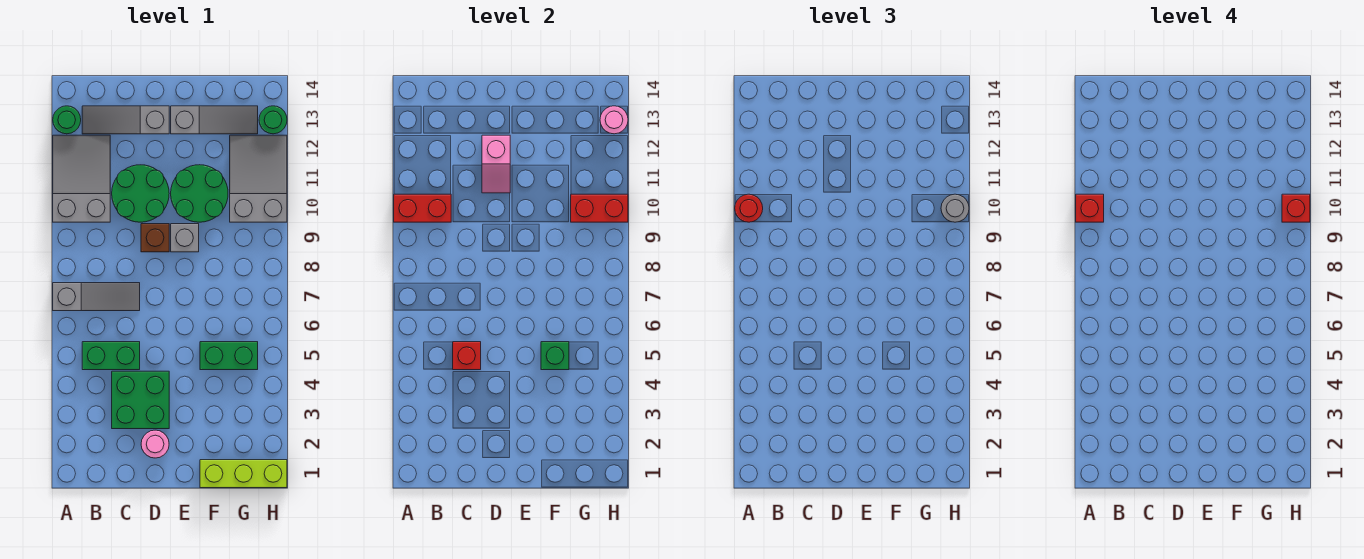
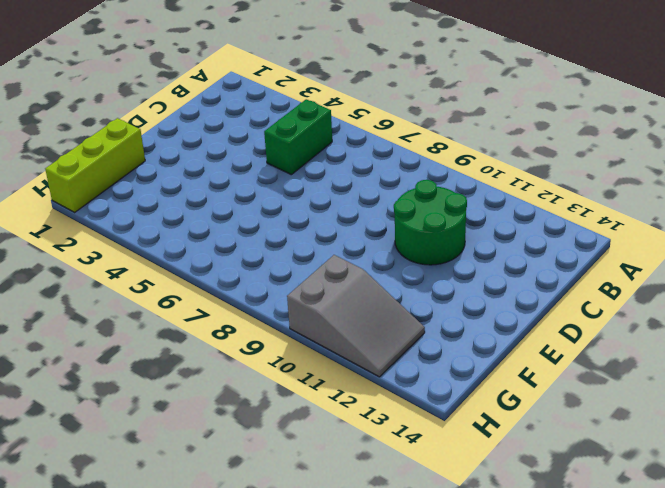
none -> grey slope A7:C7 level 1 top A
none -> grey slope A10:B12 level 1 top 10
none -> green round brick A13 level 1

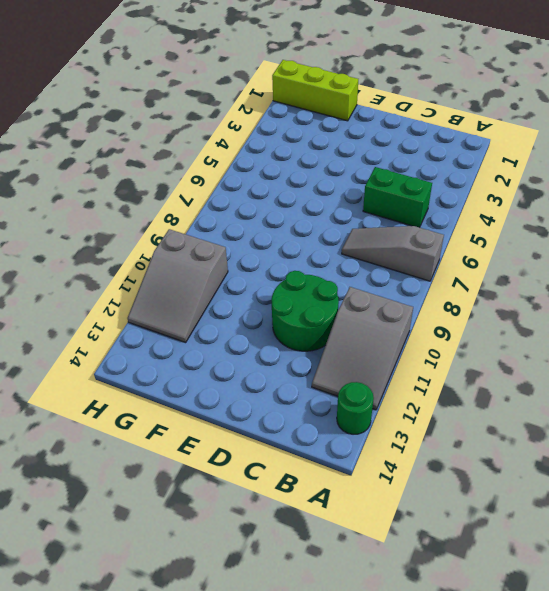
none -> grey slope B13:D13 level 1 top D
none -> green brick C3:D4 level 1
none -> pink round brick D2 level 1

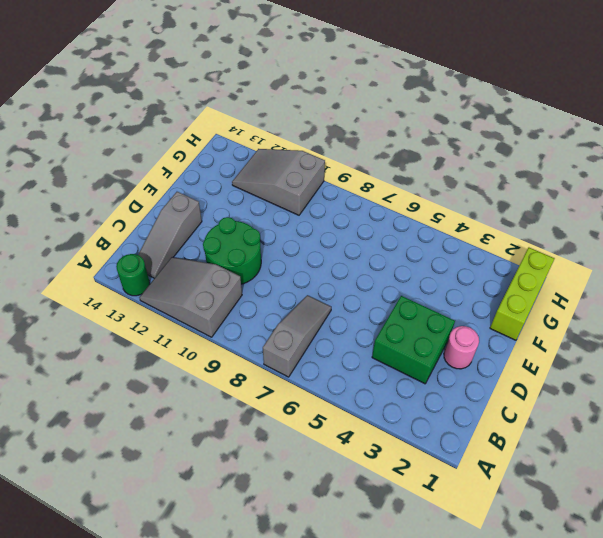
none -> green brick B5:C5 level 1
none -> brown brick D9 level 1
none -> grey brick E9 level 1

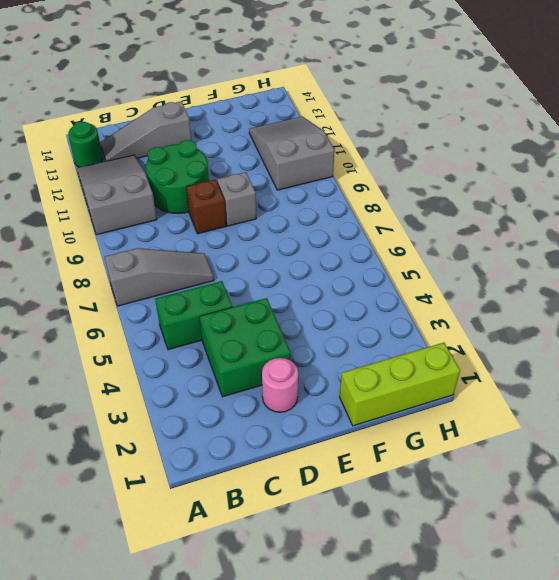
none -> green round brick E10:F11 level 1
none -> grey slope E13:G13 level 1 top E
none -> green brick F5:G5 level 1

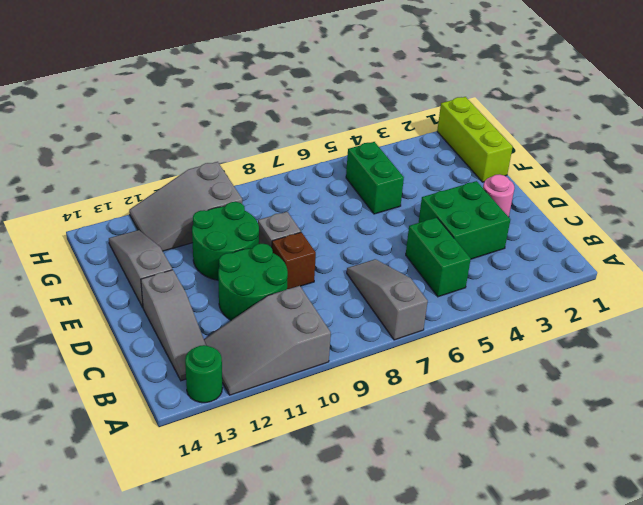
none -> green round brick H13 level 1
none -> red brick A10:B10 level 2
none -> red brick C5 level 2

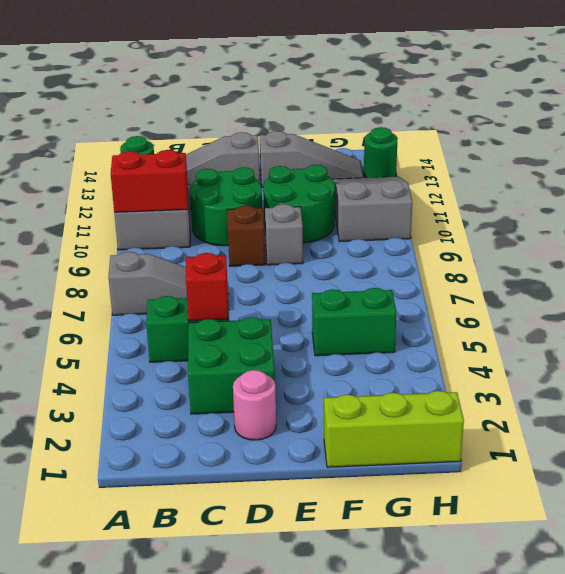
none -> pink slope D11:D12 level 2 top 12
none -> green brick F5 level 2
none -> red brick G10:H10 level 2

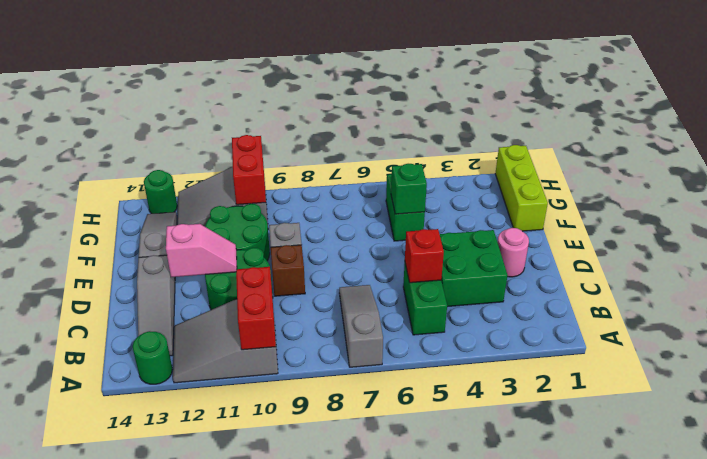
none -> pink round brick H13 level 2
none -> red round brick A10 level 3
none -> grey round brick H10 level 3

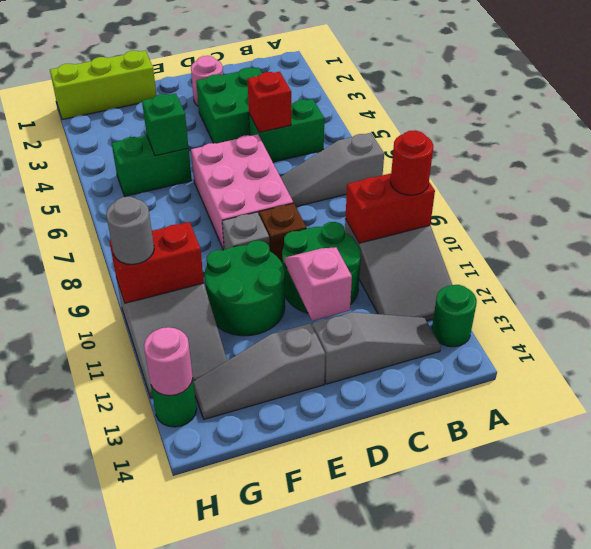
pink brick D6:E8 level 1 -> none
none -> red brick A10 level 4
none -> red brick H10 level 4

